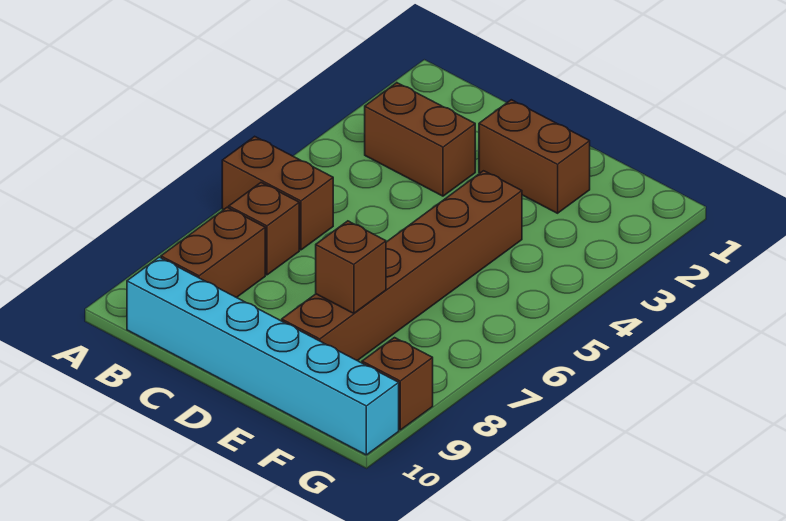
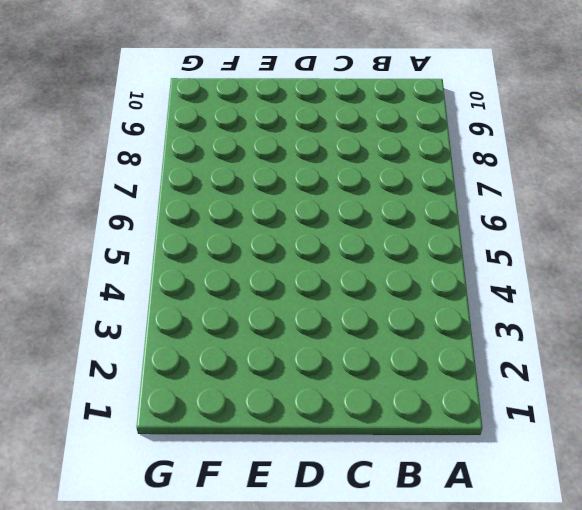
none -> brown brick A6:B6 level 1
none -> brown brick B3:C3 level 1

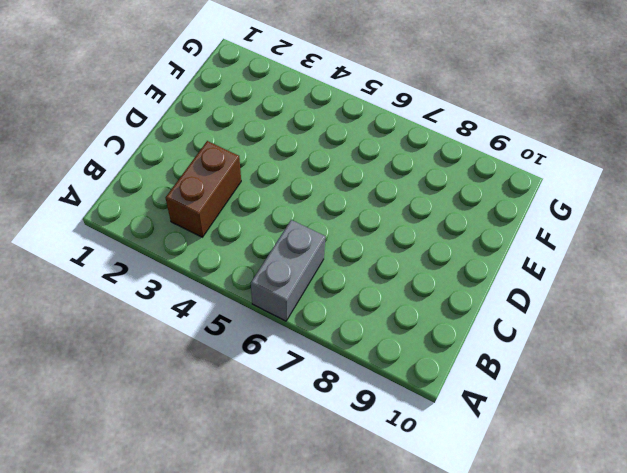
grey brick A6:B6 level 1 -> brown brick A6:B6 level 1
none -> brown brick B7 level 1
none -> brown brick B8:B9 level 1

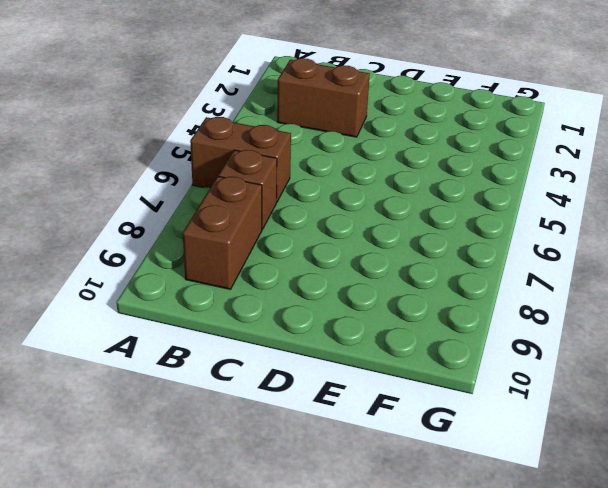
none -> cyan brick B10:G10 level 1
none -> brown brick D2:E2 level 1

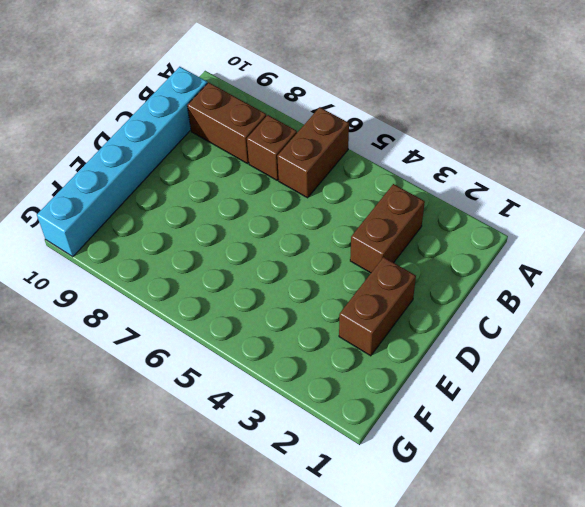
none -> brown brick E4:E9 level 1
none -> brown brick G9 level 1

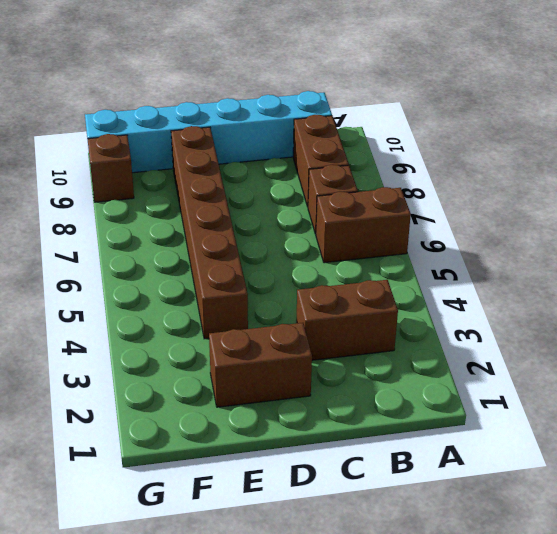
none -> brown brick E8 level 2

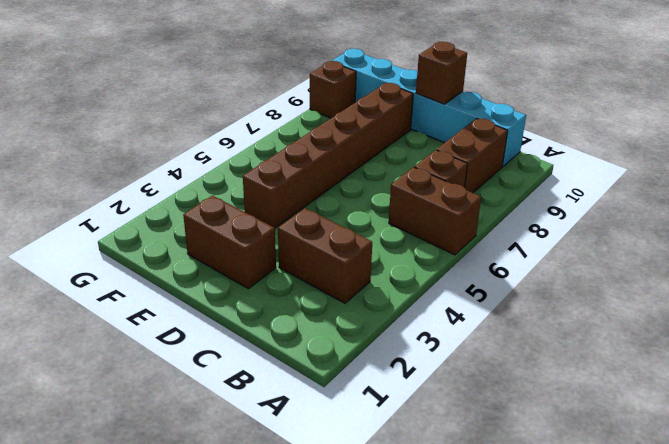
brown brick D10 level 2 -> brown brick E8 level 2

